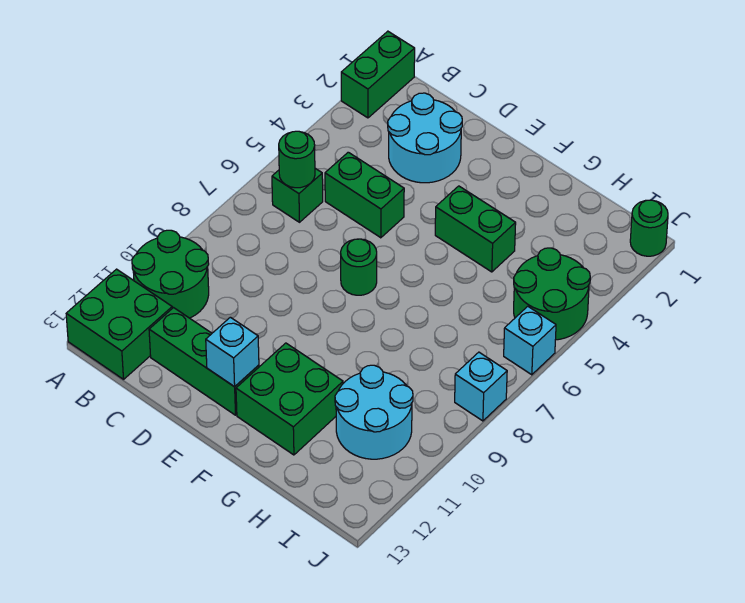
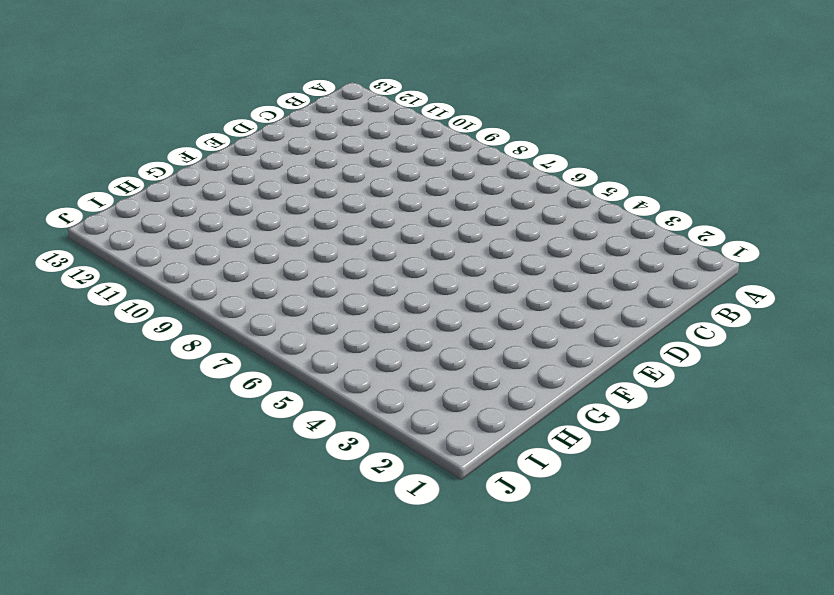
none -> green brick A1:A2 level 1
none -> green round brick A10:B11 level 1
none -> green brick A12:B13 level 1

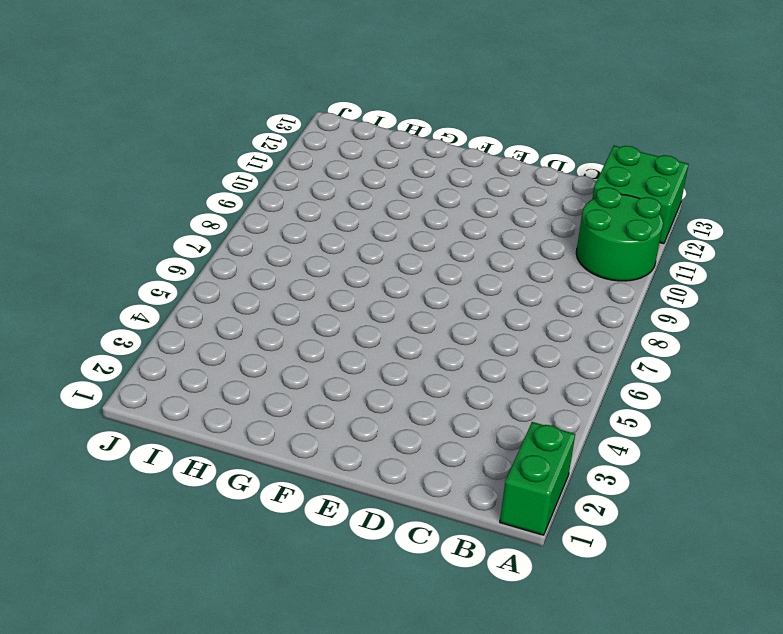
none -> green brick B6 level 1
none -> cyan round brick C2:D3 level 1
none -> green brick C5:D5 level 1

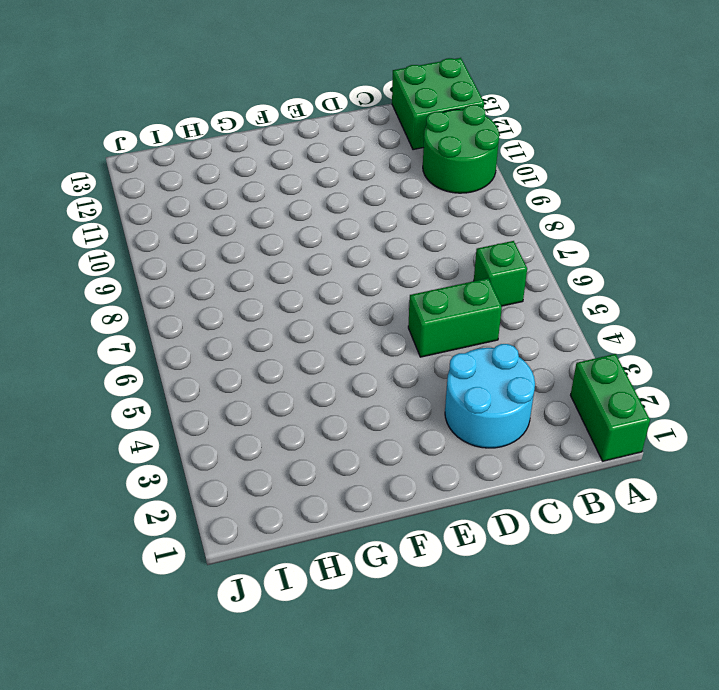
none -> green brick C12:E12 level 1
none -> green round brick E7 level 1
none -> green brick F4:G4 level 1

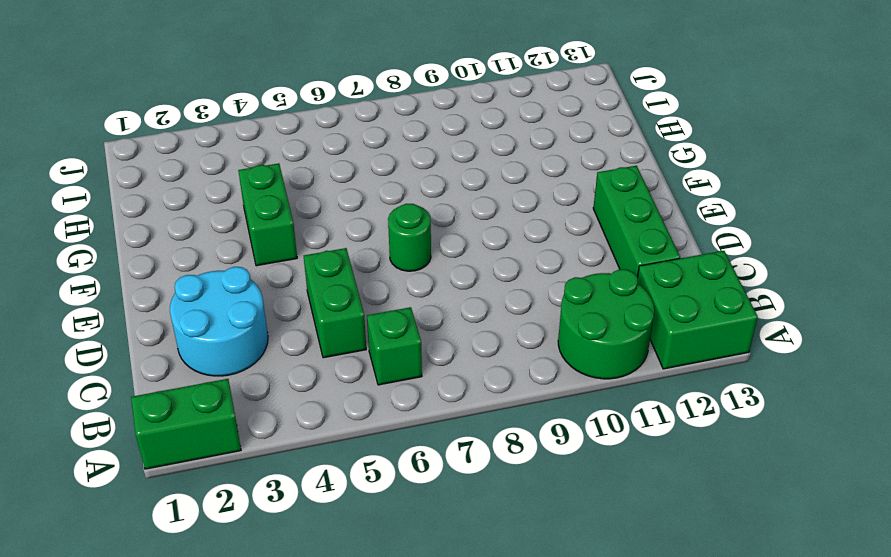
none -> green brick F11:G12 level 1
none -> cyan round brick H10:I11 level 1
none -> green round brick I4:J5 level 1

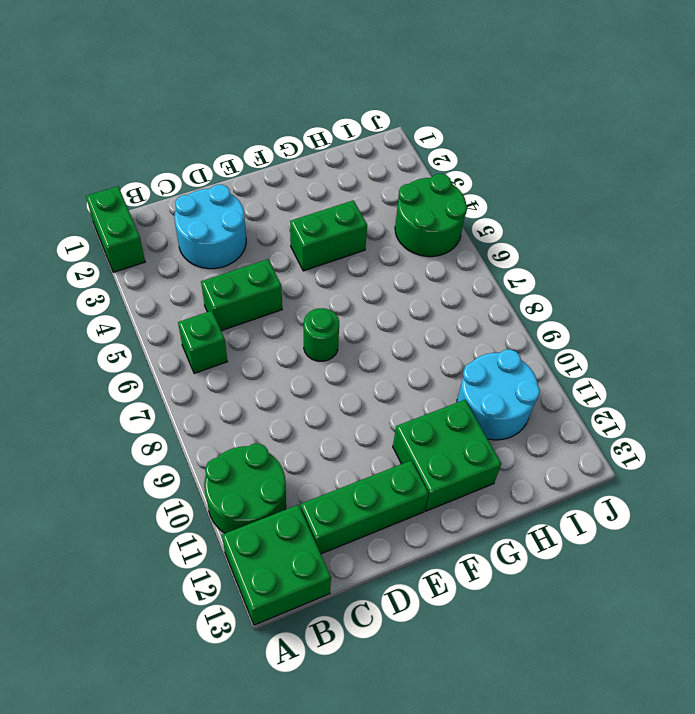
none -> green round brick J1 level 1
none -> cyan brick J6 level 1
none -> cyan brick J8 level 1

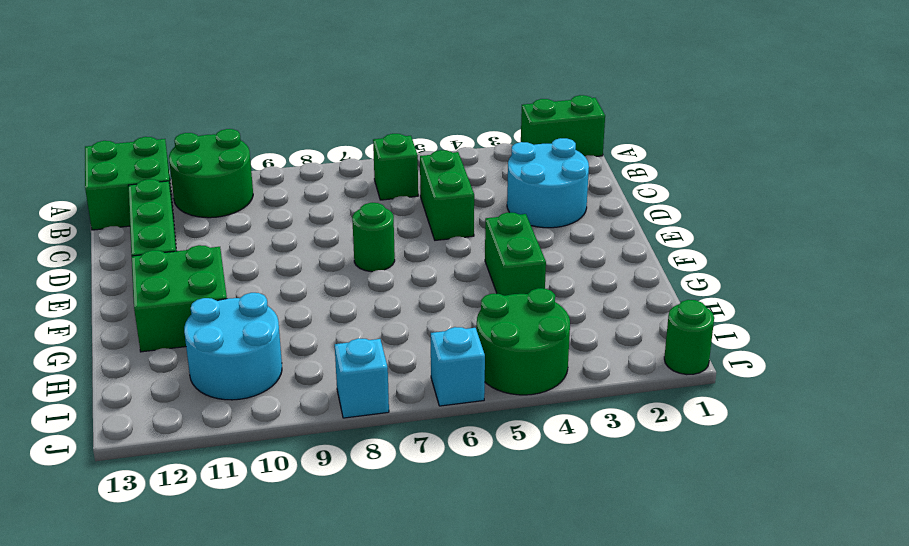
none -> green round brick B6 level 2
none -> cyan brick E12 level 2

